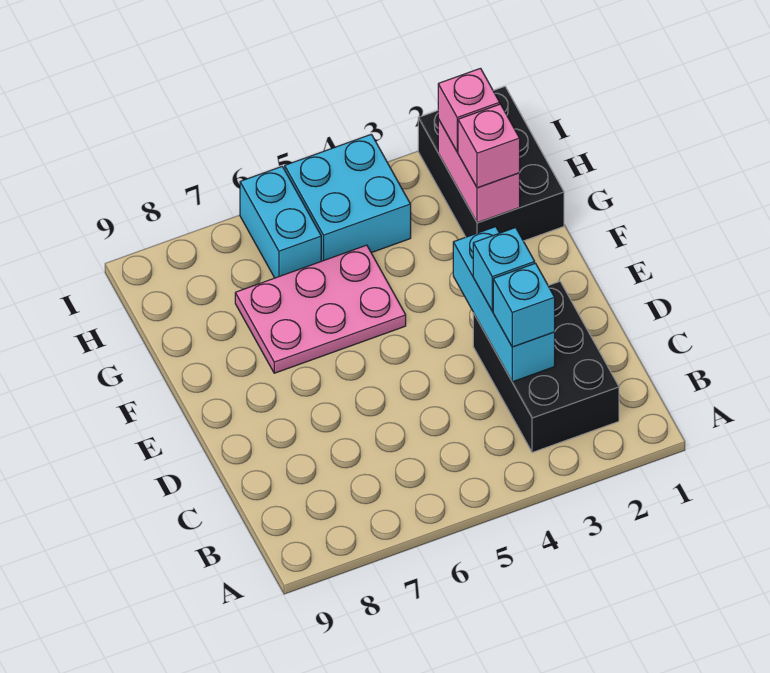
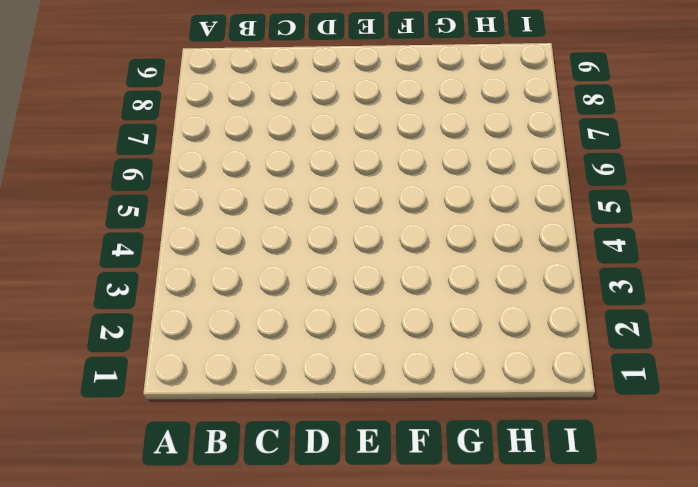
none -> black brick B2:D3 level 1
none -> pink plate F5:G7 level 1

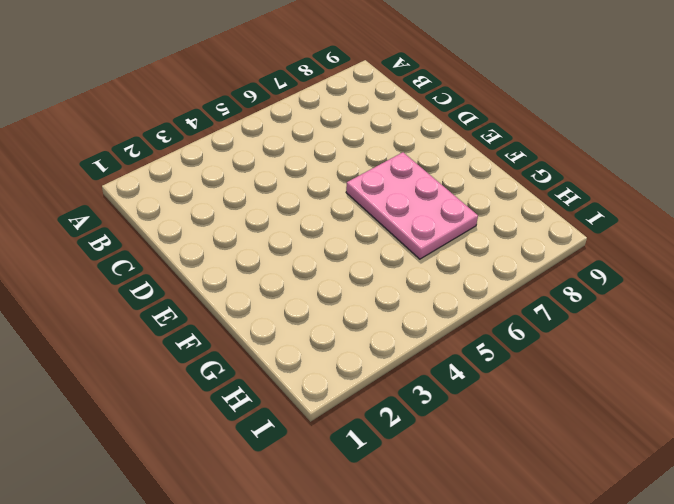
pink plate E6:G7 level 1 -> pink plate F5:G7 level 1
none -> black brick B2:D3 level 1
none -> black brick G1:I2 level 1

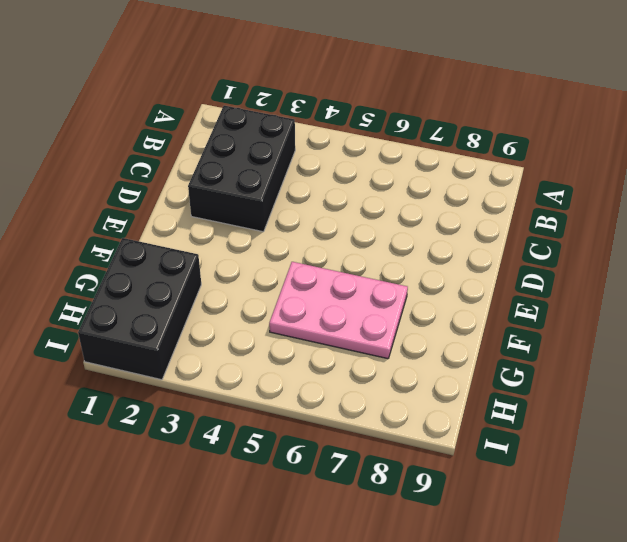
none -> cyan brick H4:I5 level 1
none -> cyan brick H6:I6 level 1

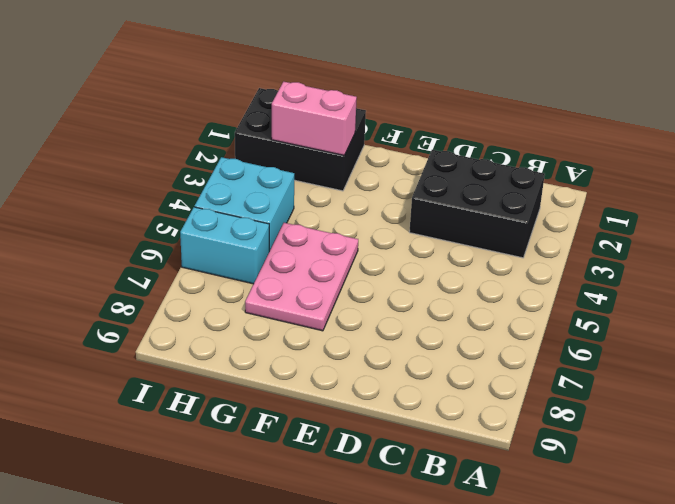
none -> cyan brick C3:E3 level 2
none -> cyan brick C3 level 3

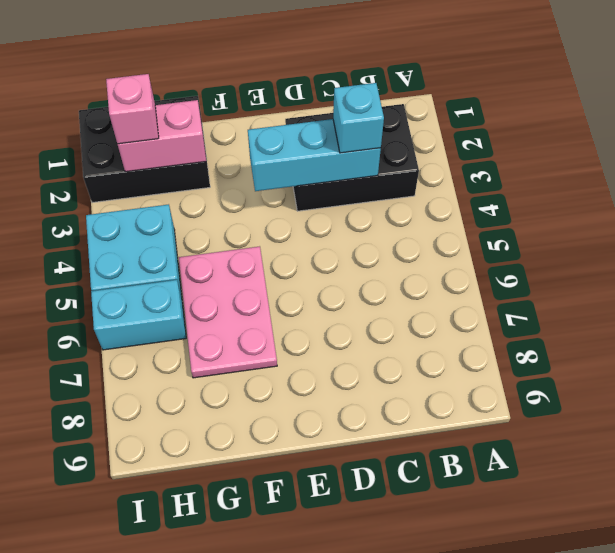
none -> cyan brick D3 level 3
none -> pink brick G2 level 3

